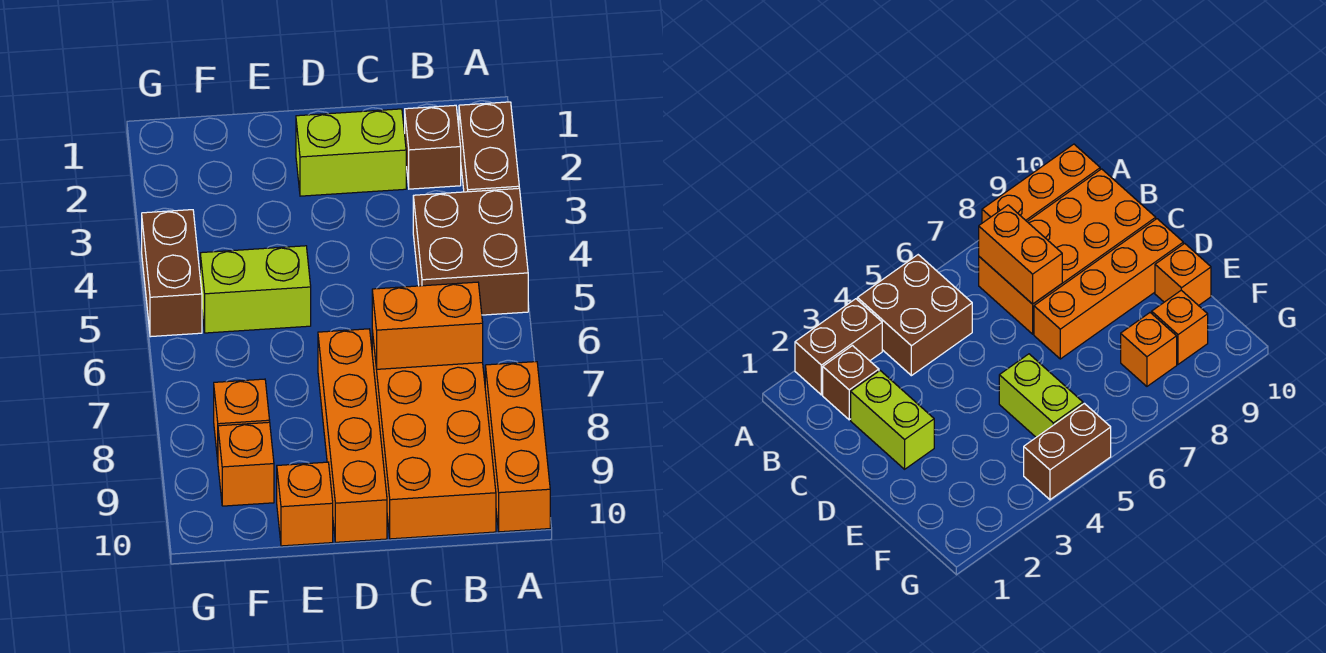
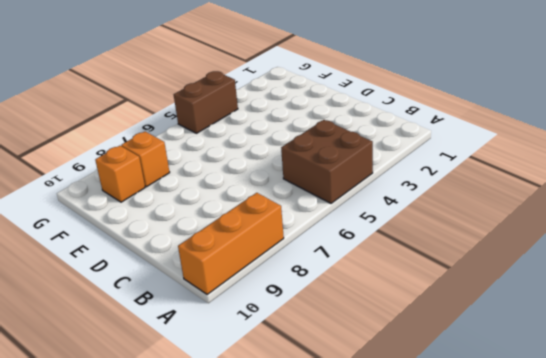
none -> brown brick A2:A3 level 1
none -> brown brick B2 level 1
none -> orange brick B7:C10 level 1

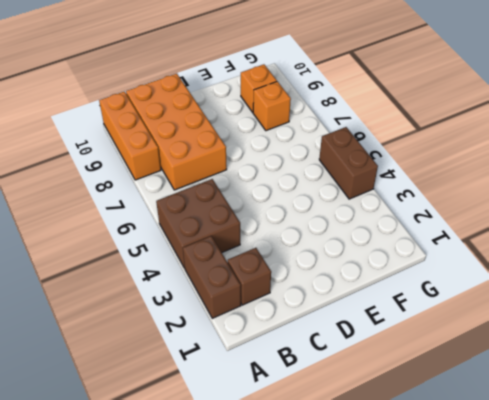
none -> lime brick C2:D2 level 1
none -> orange brick D7:D10 level 1
none -> lime brick E5:F5 level 1

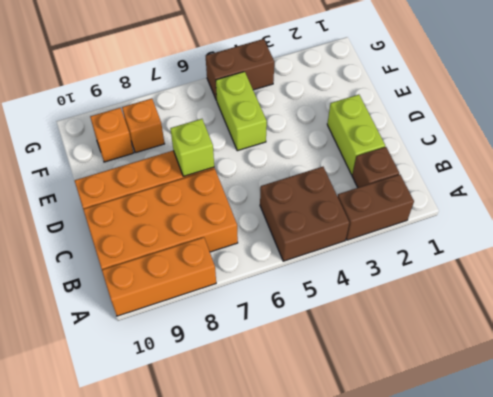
lime brick D7 level 2 -> none
none -> orange brick E10 level 1
none -> orange brick B7:C7 level 2

